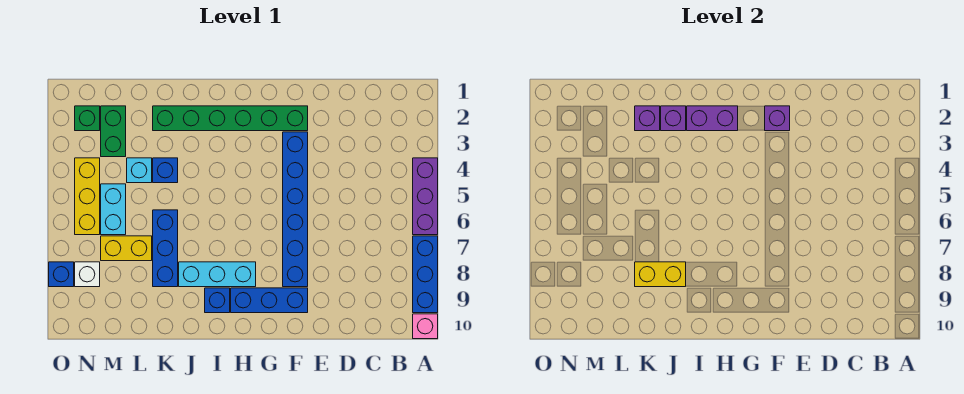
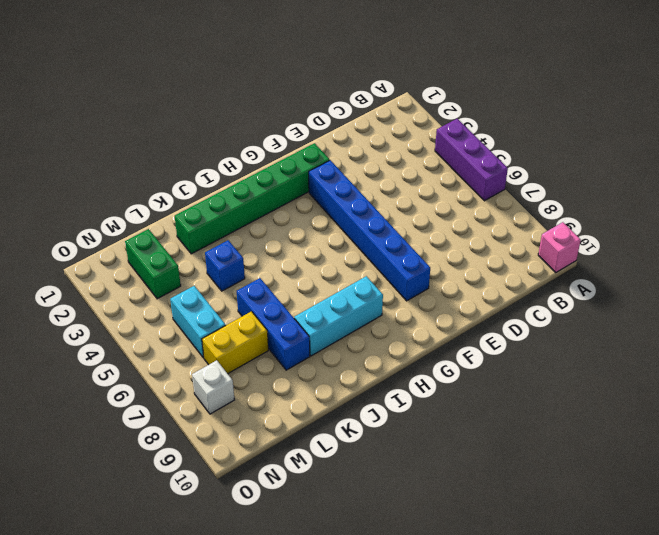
none -> blue brick A7:A9 level 1
none -> blue brick F9:H9 level 1
none -> blue brick I9 level 1

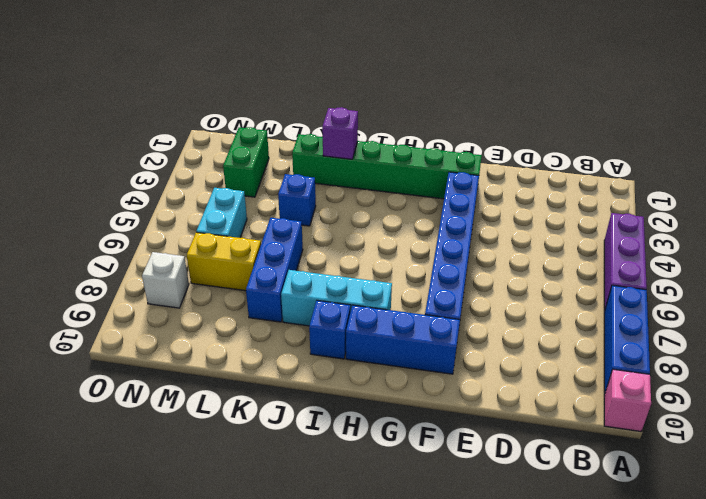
none -> cyan brick L4 level 1
none -> green brick N2 level 1
none -> yellow brick N4:N6 level 1

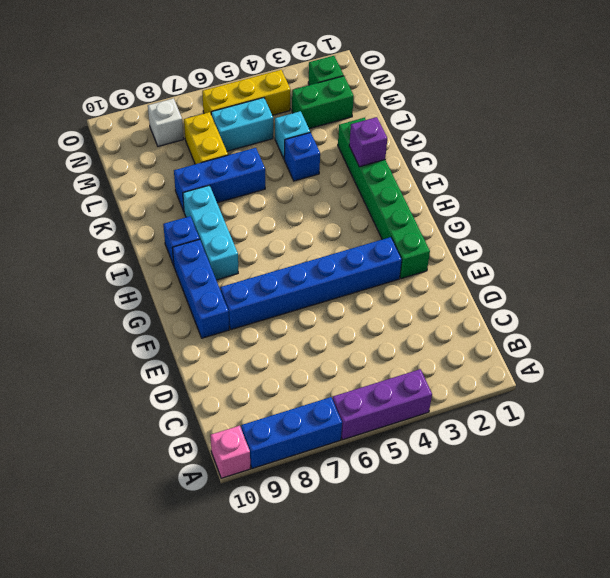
none -> blue brick O8 level 1
none -> purple brick F2 level 2
none -> purple brick H2:I2 level 2

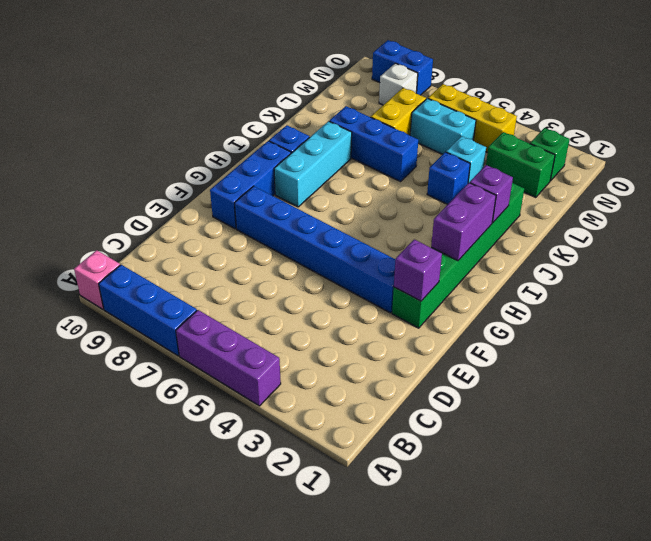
blue brick O8:O9 level 1 -> blue brick O8 level 1
none -> yellow brick J8:K8 level 2
none -> purple brick K2 level 2

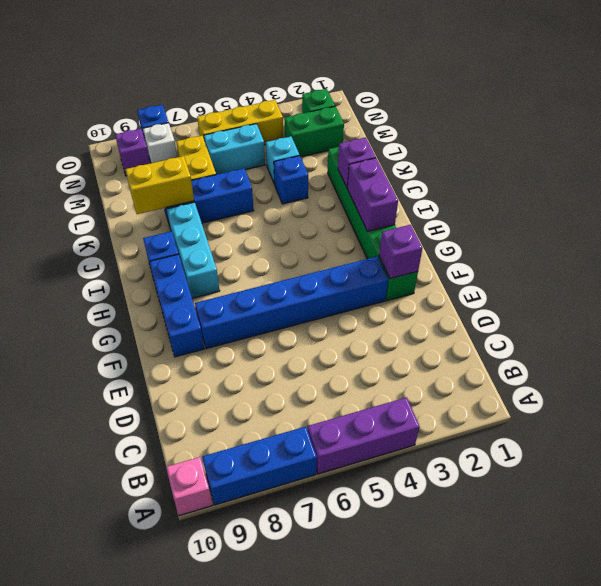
yellow brick K8:K9 level 2 -> yellow brick J8:K8 level 2
purple brick N9 level 1 -> purple brick K2 level 2

